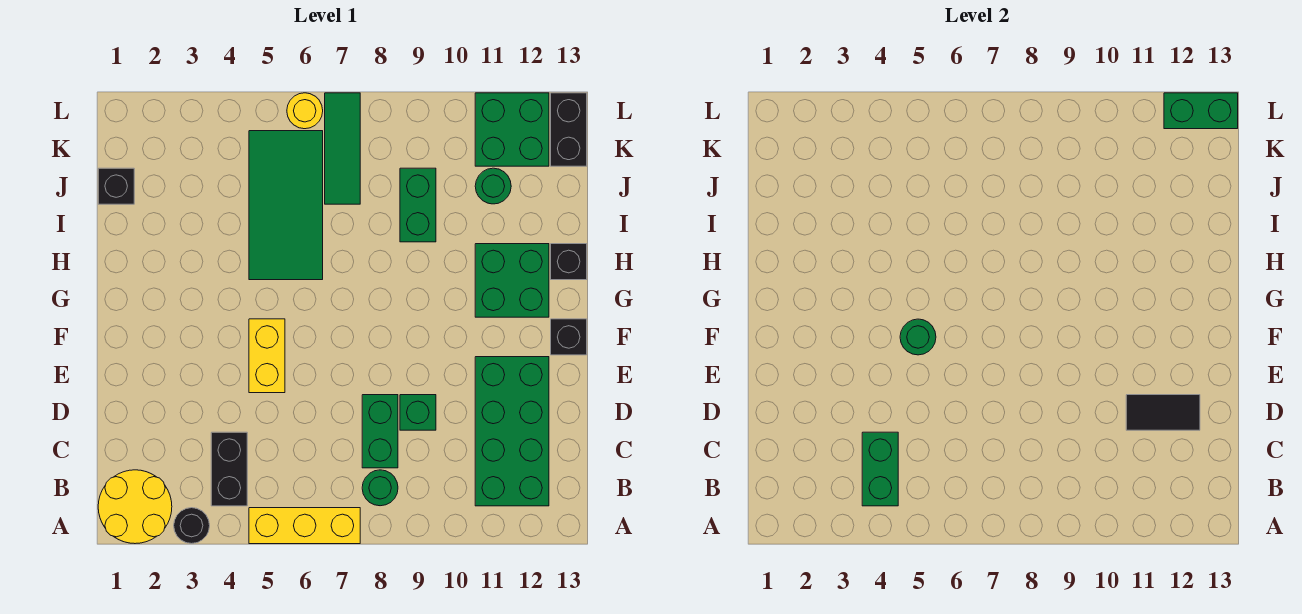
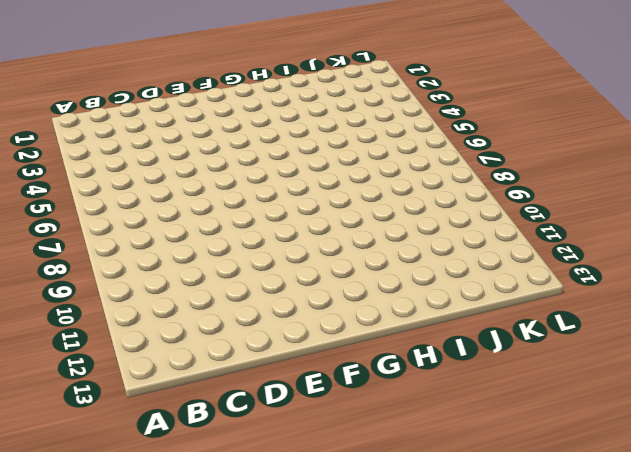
none -> yellow round brick A1:B2 level 1
none -> black round brick A3 level 1
none -> yellow brick A5:A7 level 1

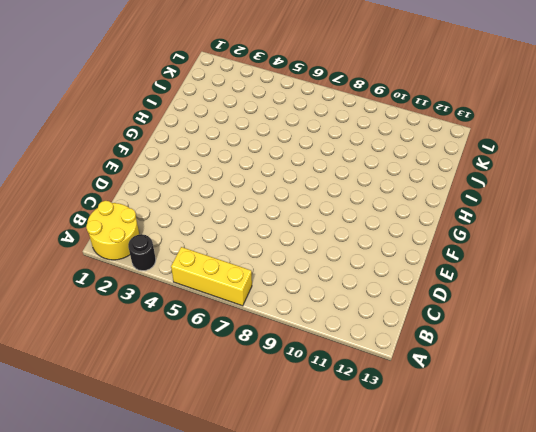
none -> black brick B4:C4 level 1
none -> green round brick B8 level 1
none -> green brick B11:E12 level 1

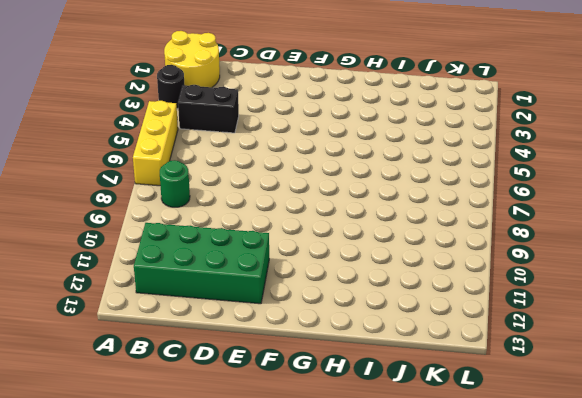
none -> green brick C8:D8 level 1
none -> green brick D9 level 1
none -> yellow brick E5:F5 level 1

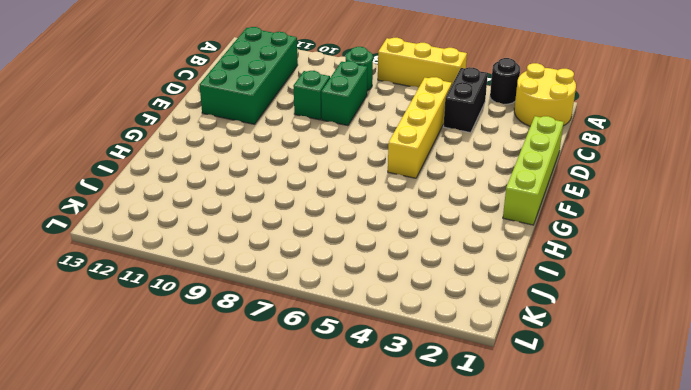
yellow brick C5:F5 level 1 -> yellow brick E5:F5 level 1
lime brick D1:G1 level 1 -> none
none -> black brick F13 level 1
none -> green brick G11:H12 level 1
none -> green tile H5:K6 level 1

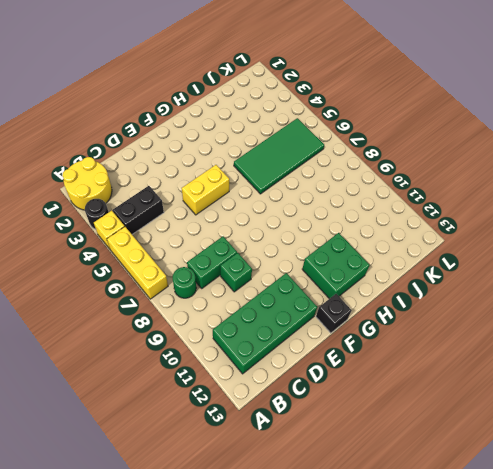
yellow brick A4 level 1 -> none
none -> black brick H13 level 1
none -> green brick I9:J9 level 1
none -> black brick J1 level 1

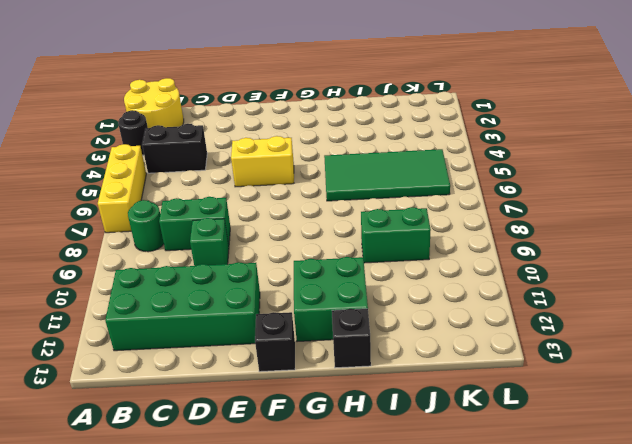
none -> black brick J1 level 1
none -> green tile J7:L7 level 1
none -> green round brick J11 level 1

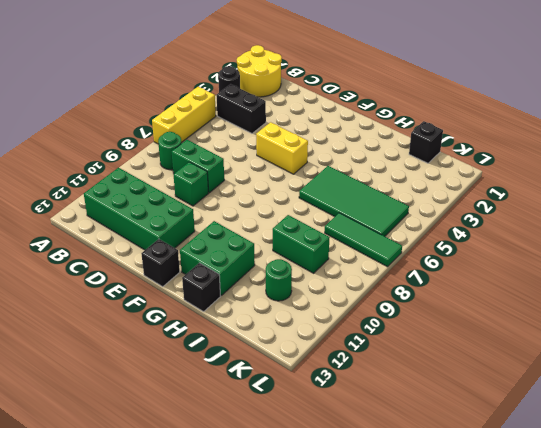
none -> green brick K11:L12 level 1
none -> black brick K13:L13 level 1
none -> yellow round brick L6 level 1

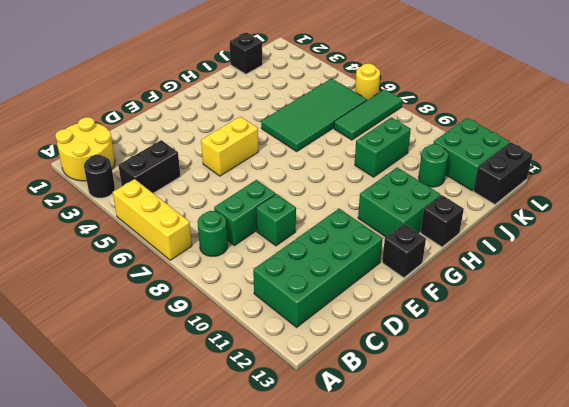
none -> green brick B4:C4 level 2
none -> black tile D11:D12 level 2
none -> green round brick F5 level 2

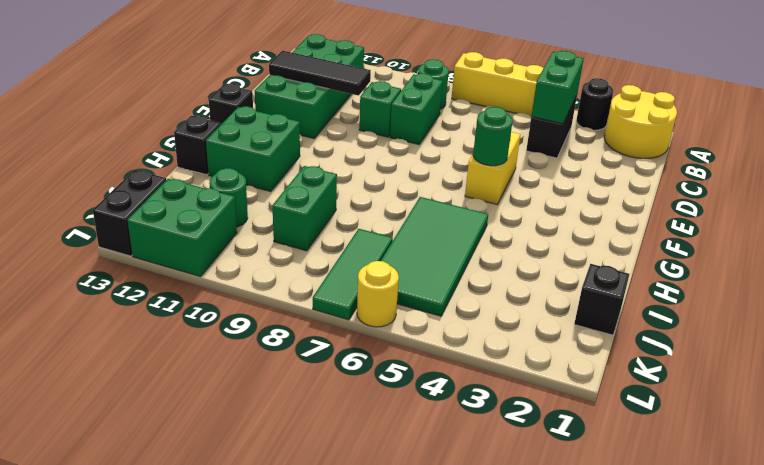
black tile D10:D12 level 2 -> black tile D11:D12 level 2
none -> green brick L12:L13 level 2

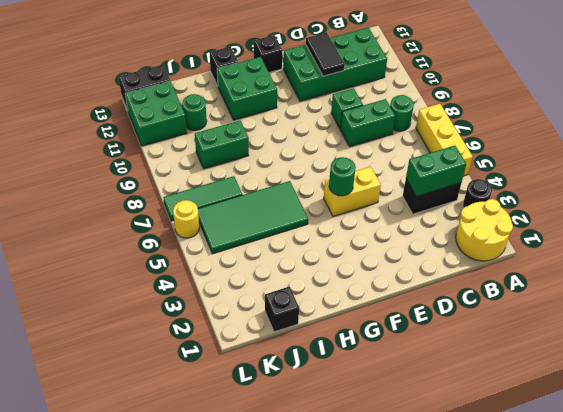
none -> green brick L12:L13 level 2

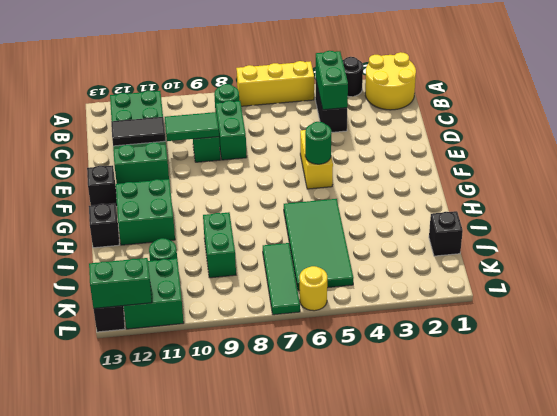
green tile D9:D10 level 2 -> none

